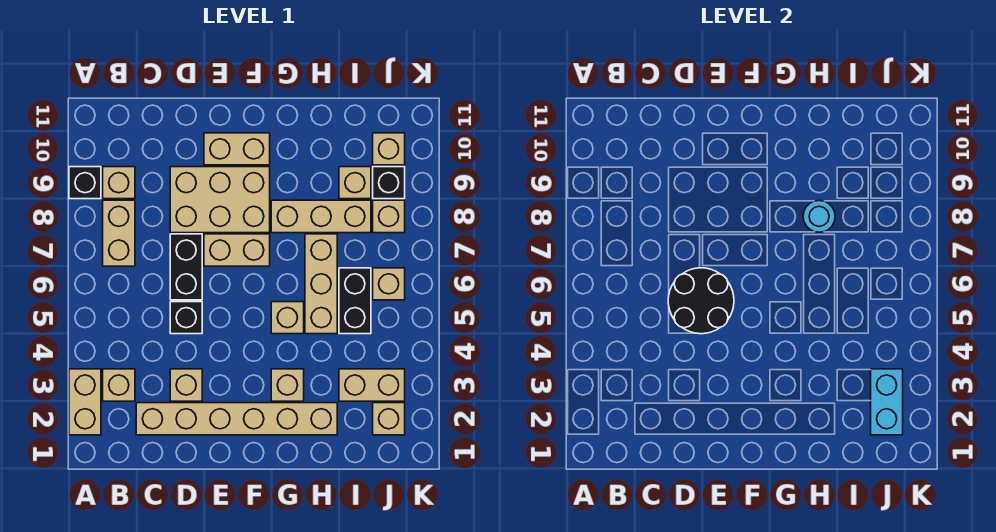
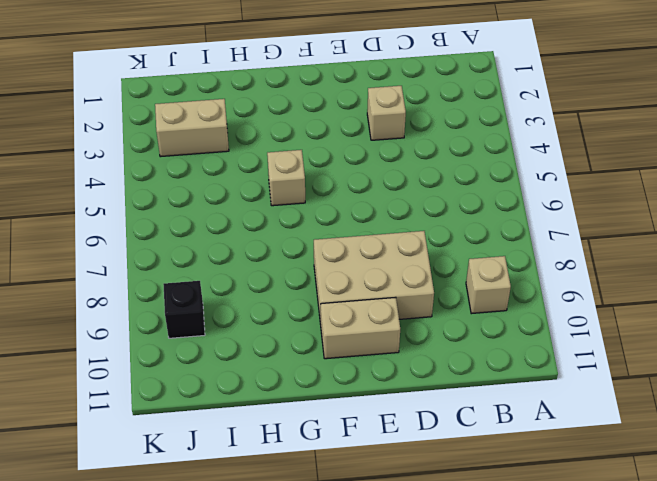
none -> tan brick A2:A3 level 1
none -> black brick A9 level 1
none -> tan brick B3 level 1

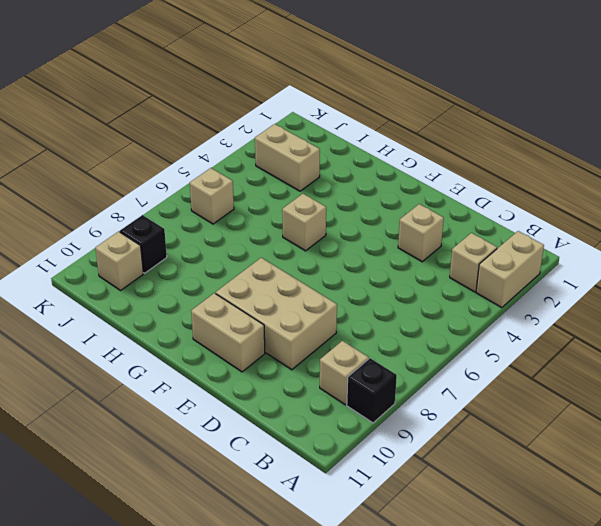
none -> tan brick B7:B8 level 1
none -> tan brick C2:H2 level 1
none -> black brick D5 level 1

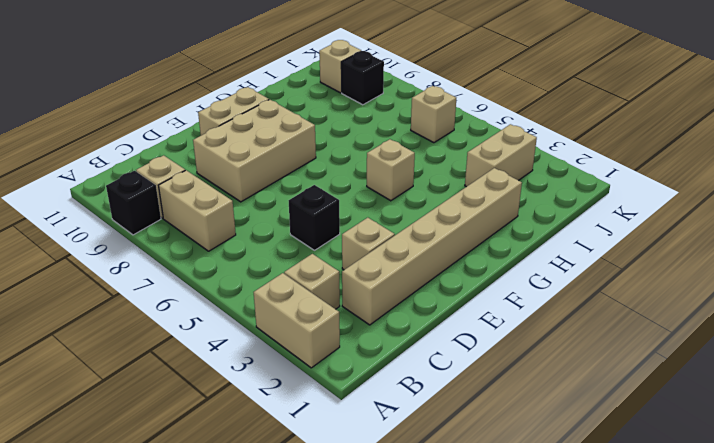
none -> black brick D6:D7 level 1
none -> tan brick E7:F7 level 1
none -> tan brick G3 level 1

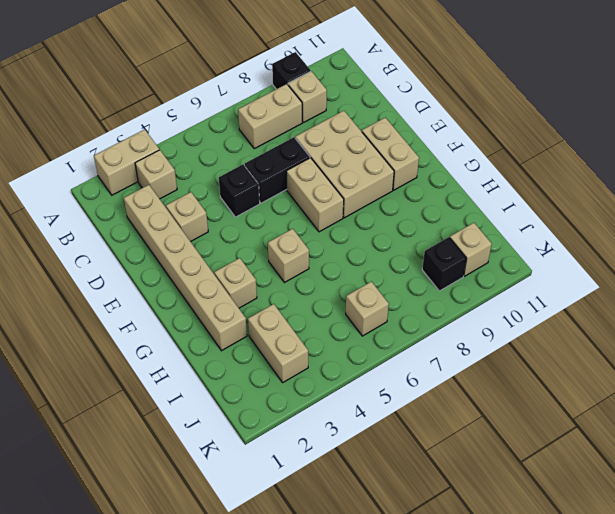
none -> tan brick G8:I8 level 1
none -> tan brick H5:H7 level 1
none -> black brick I5:I6 level 1

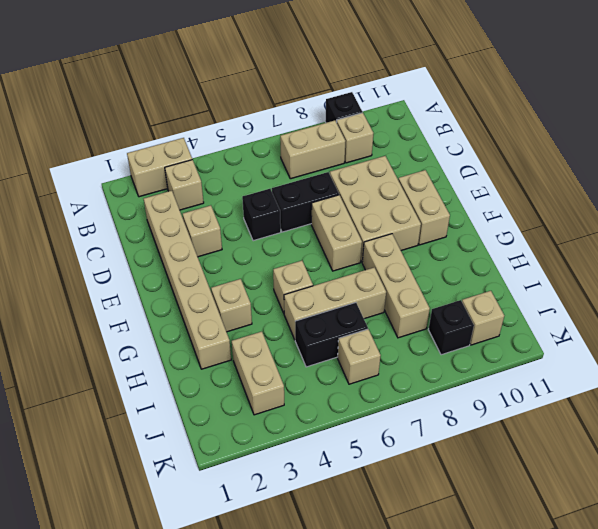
none -> tan brick I9 level 1
none -> tan brick J2 level 1
none -> tan brick J8 level 1

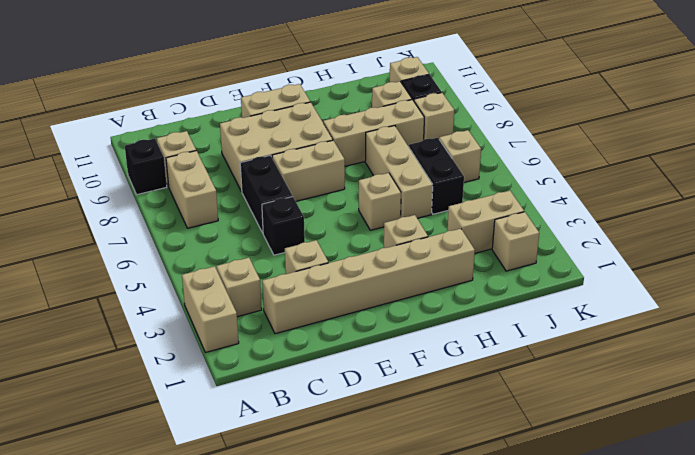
none -> black round brick D5:E6 level 2
none -> cyan round brick H8 level 2
none -> cyan brick J2:J3 level 2

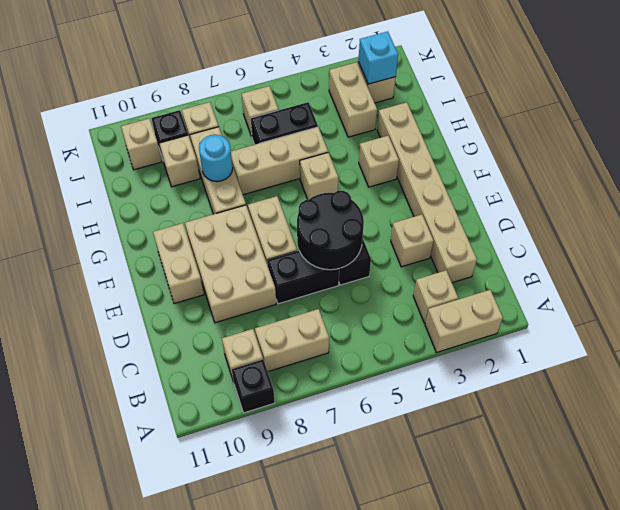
cyan brick J2 level 2 -> cyan brick J2:J3 level 2

